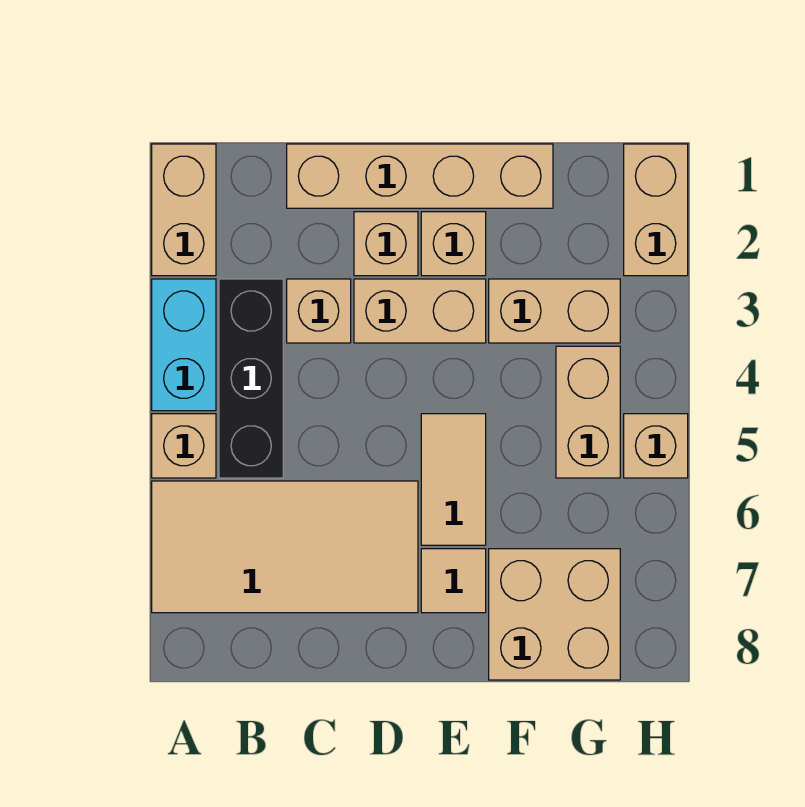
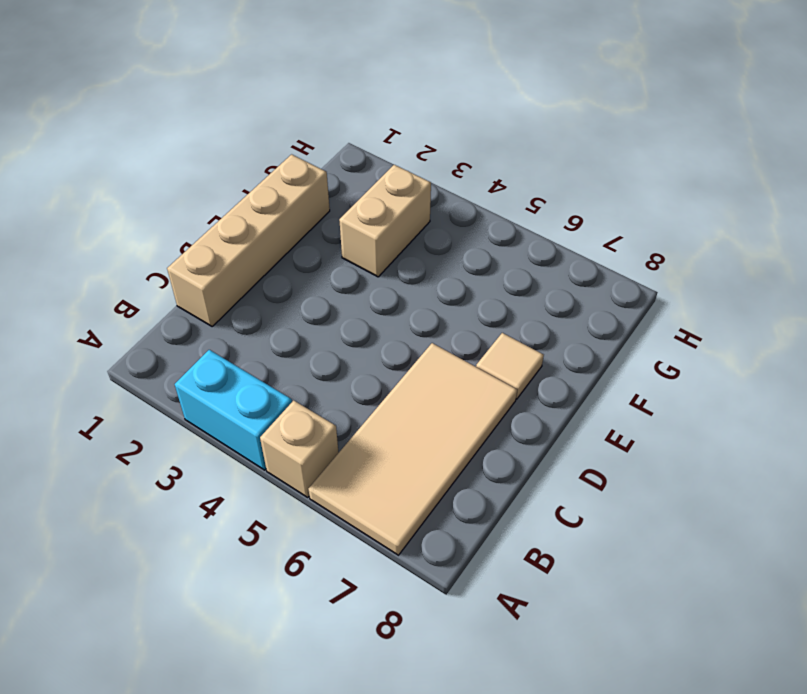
none -> tan brick A1:A2 level 1
none -> black brick B3:B5 level 1
none -> tan brick C3 level 1

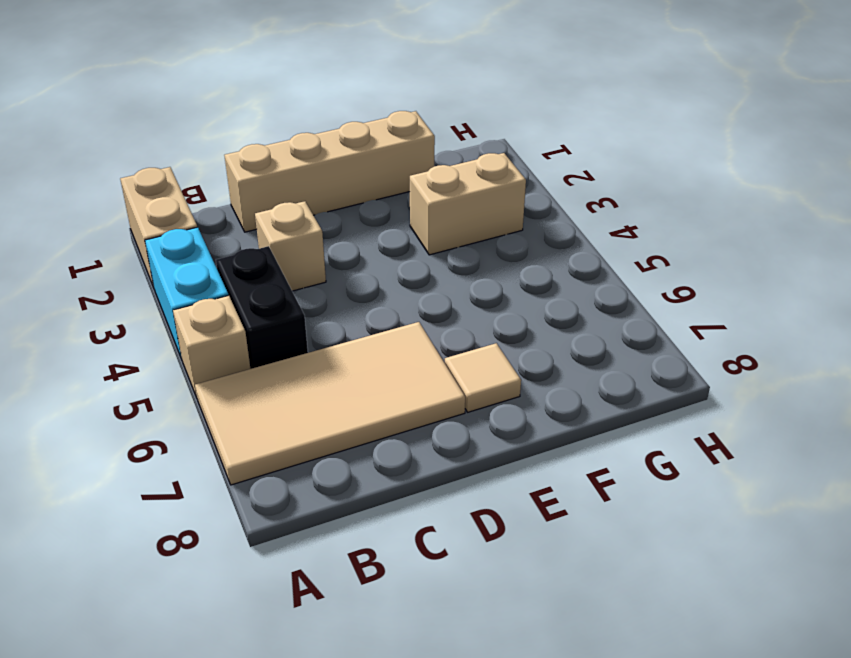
black brick B4:B5 level 1 -> black brick B3:B5 level 1
none -> tan brick D2 level 1
none -> tan brick D3:E3 level 1
none -> tan brick E2 level 1

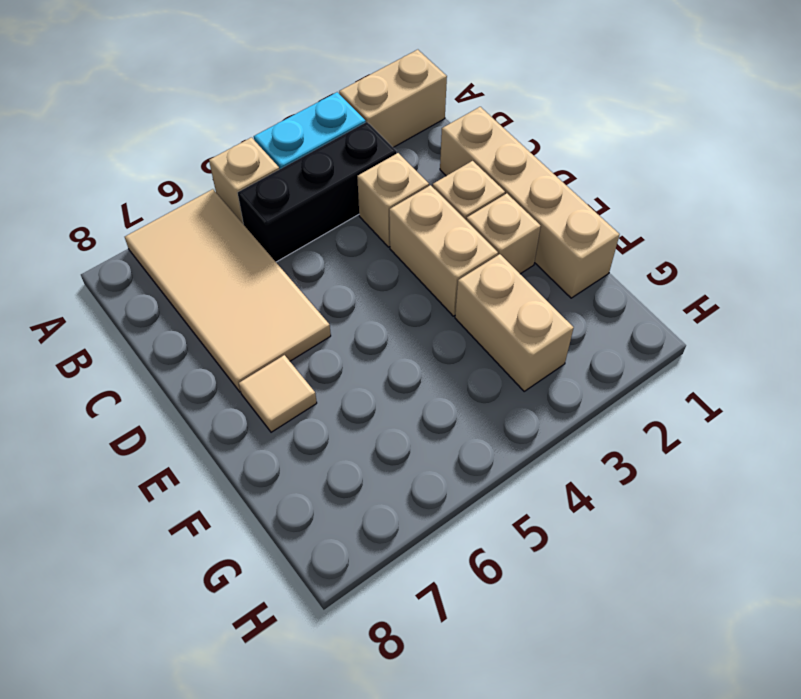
none -> tan tile E5:E6 level 1
none -> tan brick F7:G8 level 1
none -> tan brick G4:G5 level 1

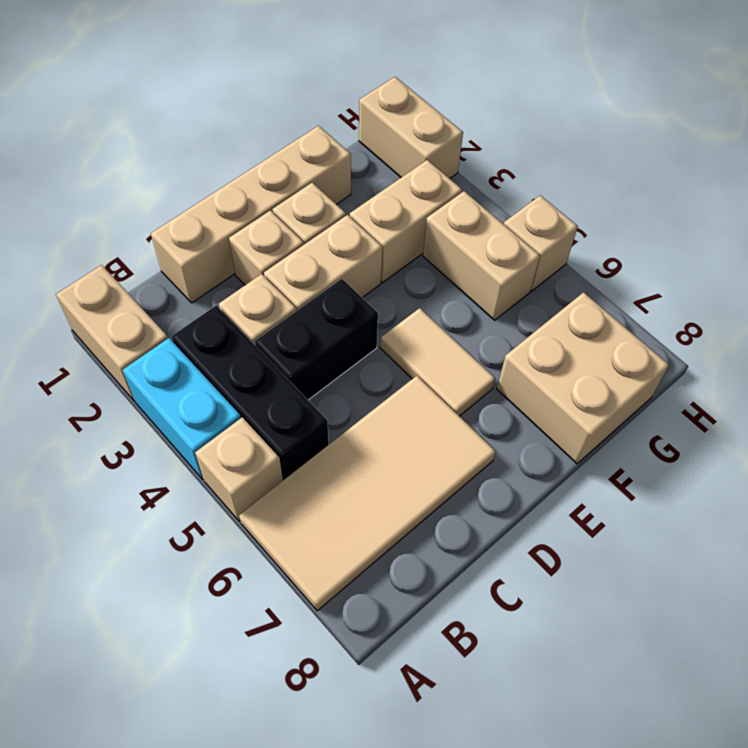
black brick C4:D4 level 1 -> none
none -> tan tile E7 level 1

